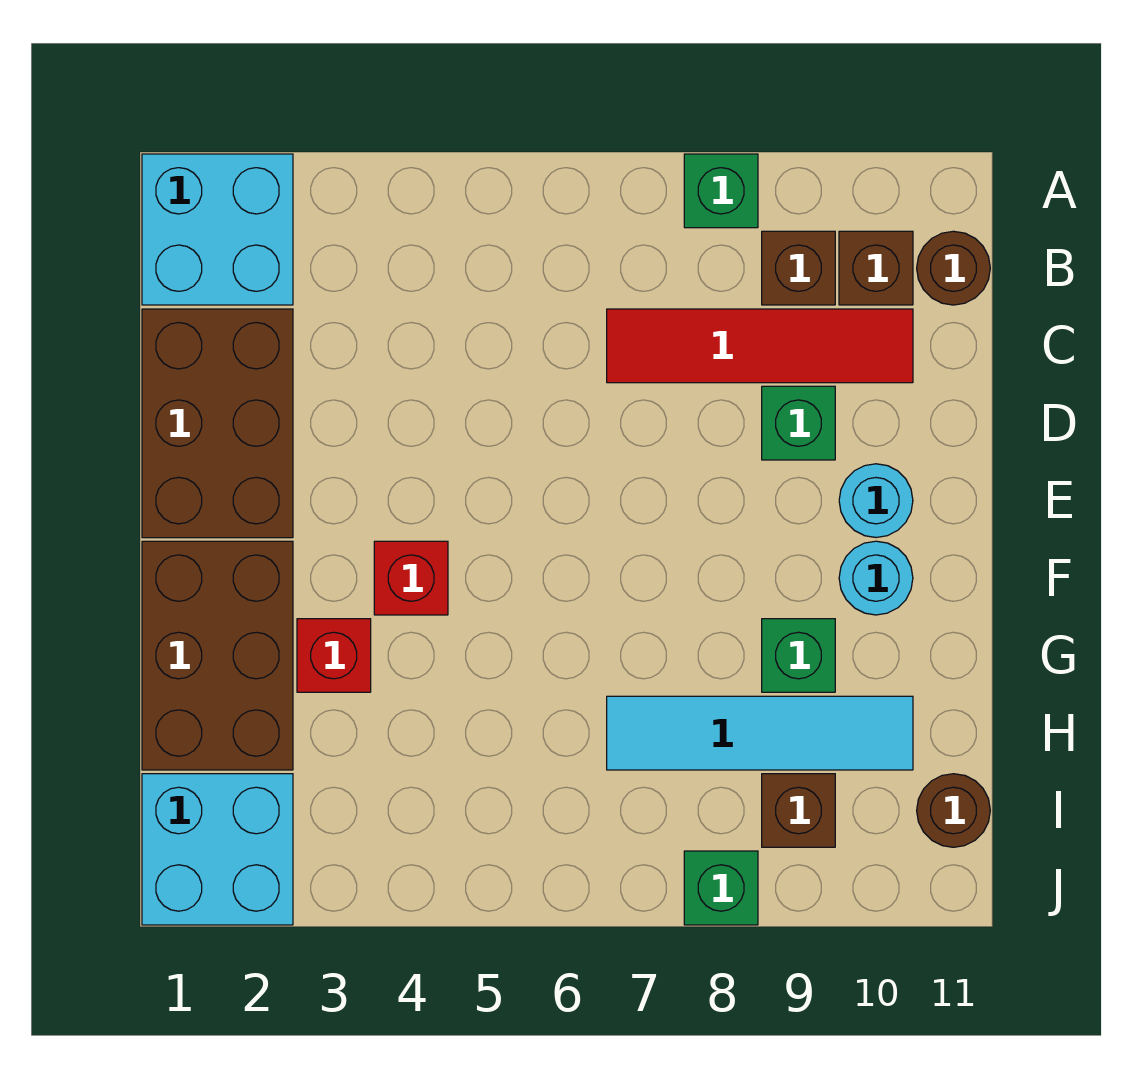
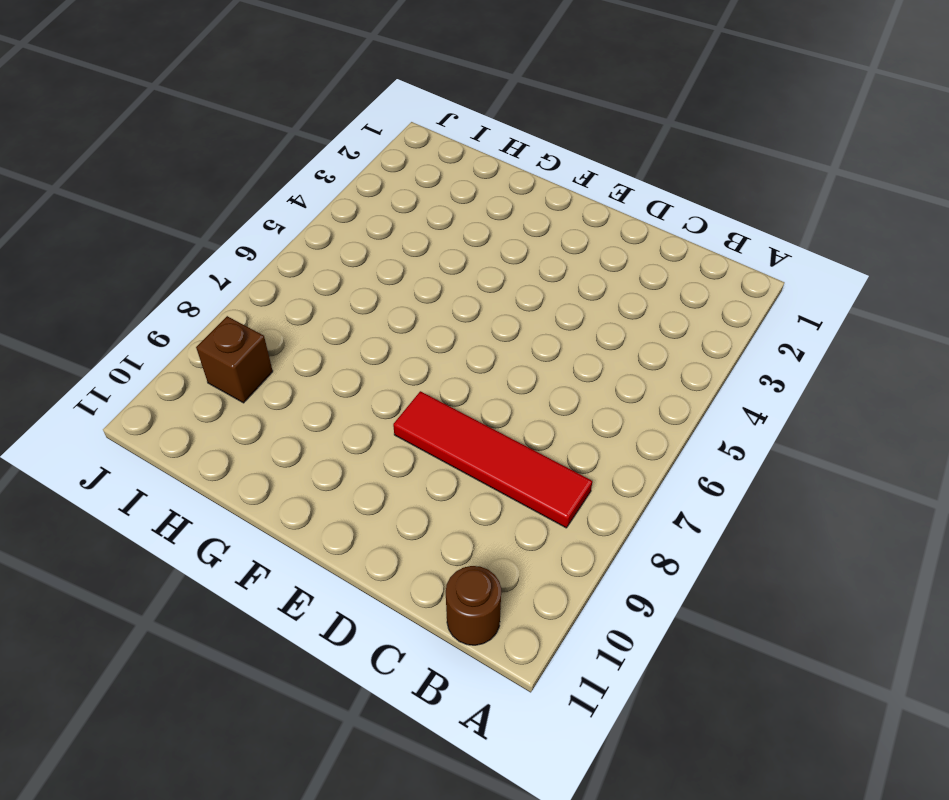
red tile B8:E8 level 1 -> red tile C7:C10 level 1
none -> cyan brick A1:B2 level 1
none -> green brick A8 level 1
none -> brown brick B9 level 1

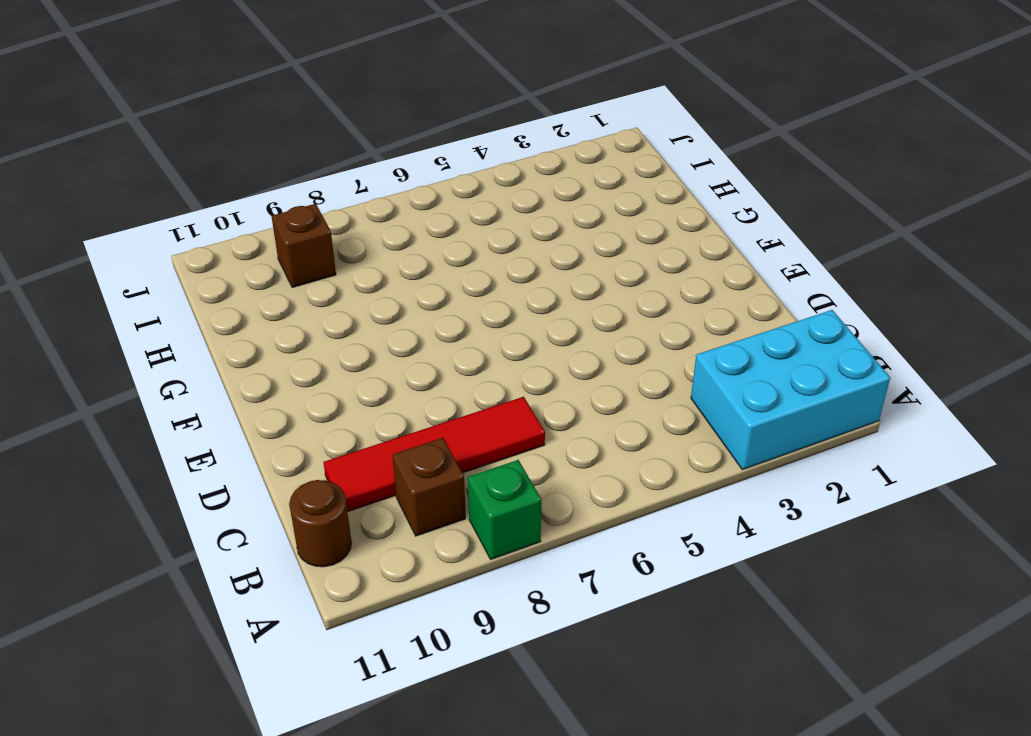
cyan brick A1:B3 level 1 -> cyan brick A1:B2 level 1
none -> brown brick B10 level 1
none -> brown brick C1:E2 level 1
none -> green brick D9 level 1

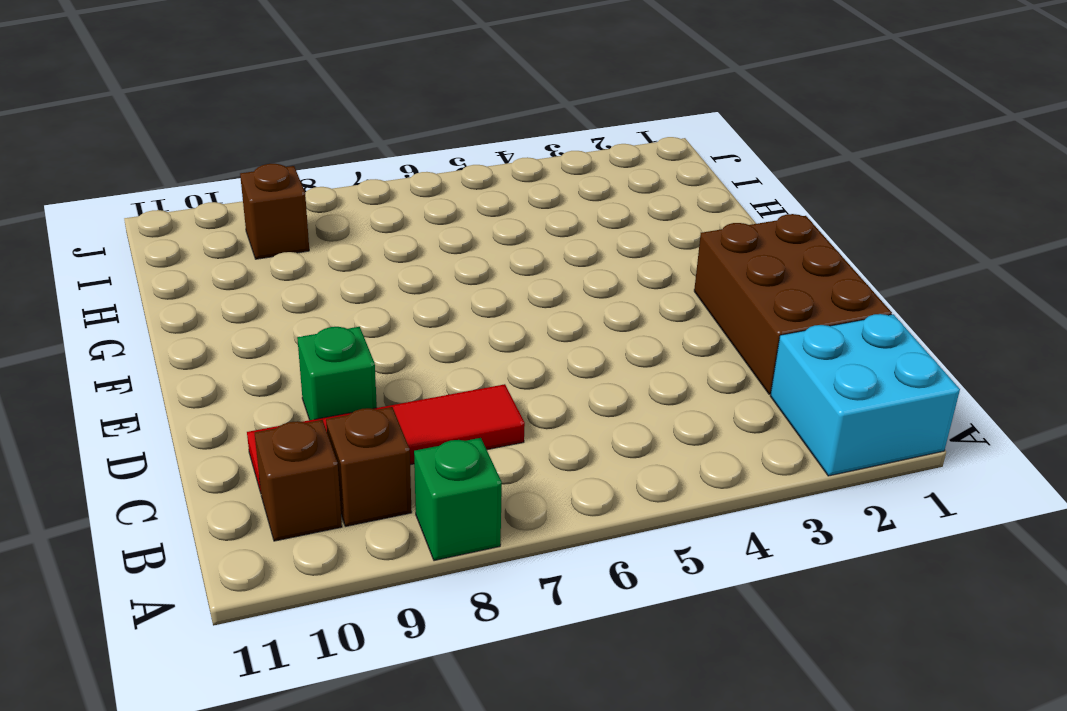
none -> brown round brick B11 level 1
none -> cyan round brick E10 level 1
none -> brown brick F1:H2 level 1

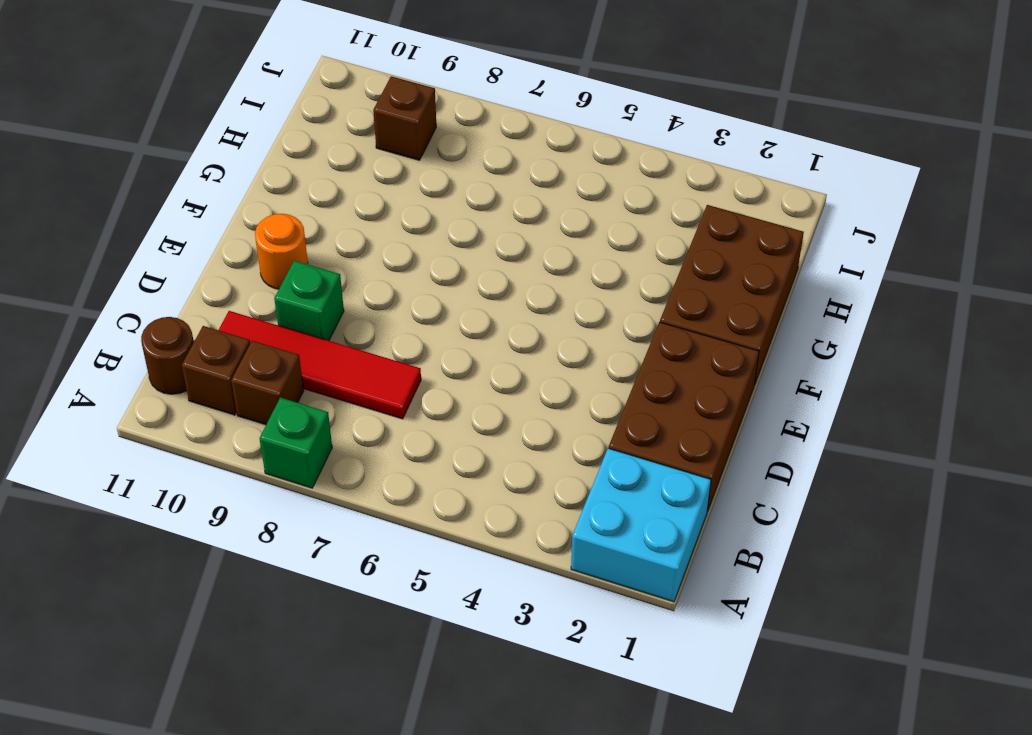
orange round brick E10 level 1 -> cyan round brick E10 level 1
none -> red brick F4 level 1
none -> cyan round brick F10 level 1
none -> red brick G3 level 1

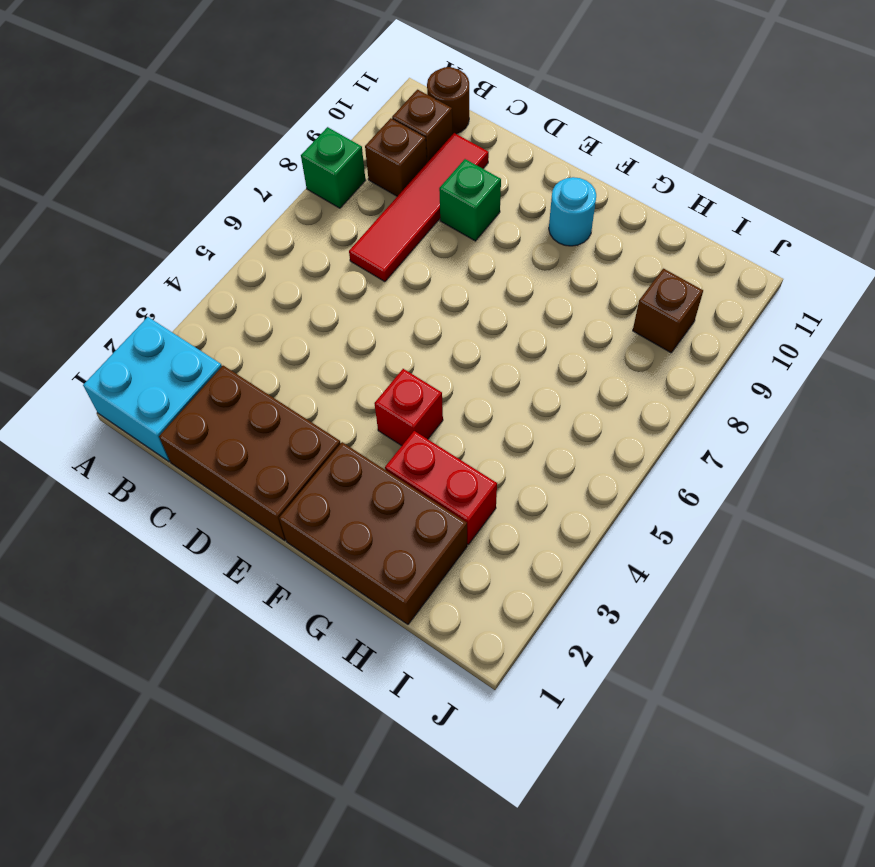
red brick G3:H3 level 1 -> red brick G3 level 1
none -> cyan round brick E10 level 1
none -> green brick G9 level 1
none -> cyan tile H7:H10 level 1

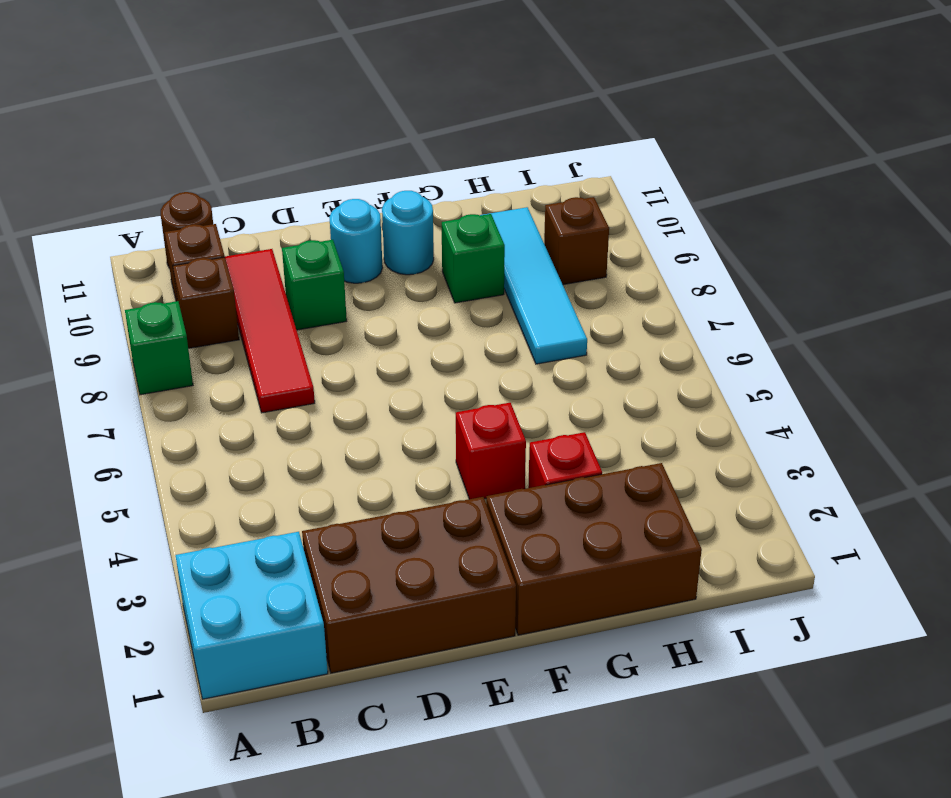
none -> cyan brick I1:J2 level 1
none -> brown round brick I11 level 1
none -> green brick J8 level 1

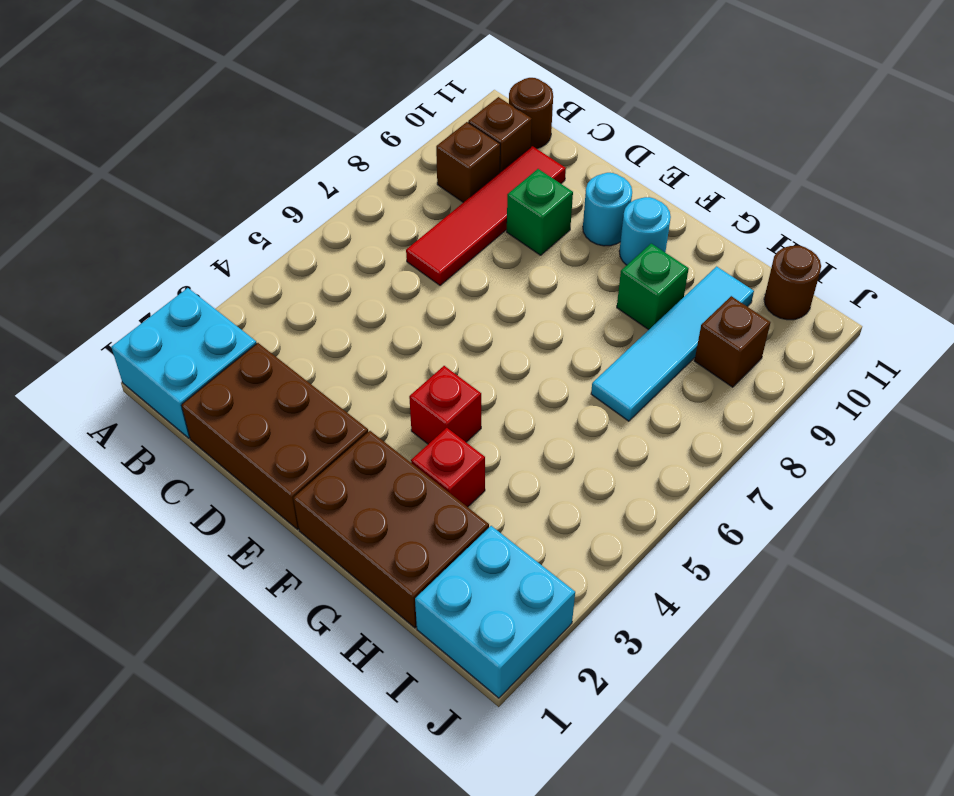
none -> green brick A8 level 1
none -> green brick J8 level 1

